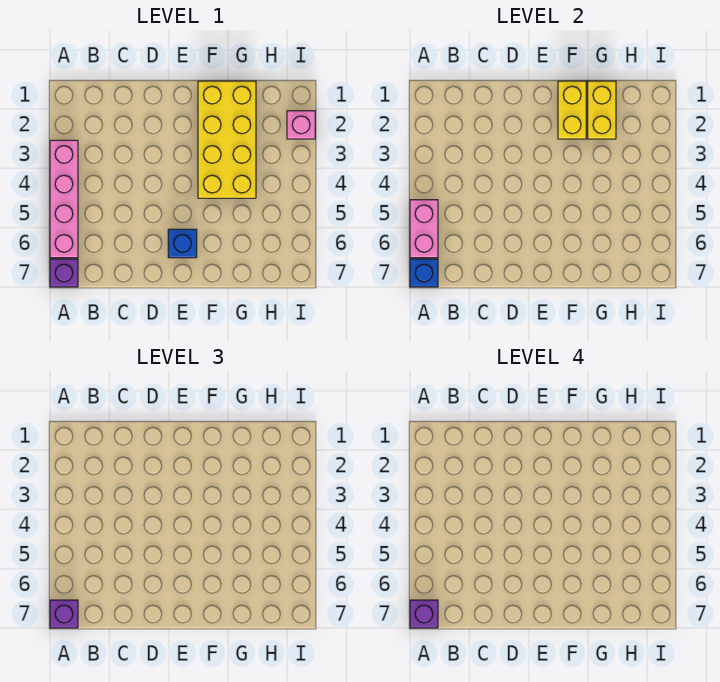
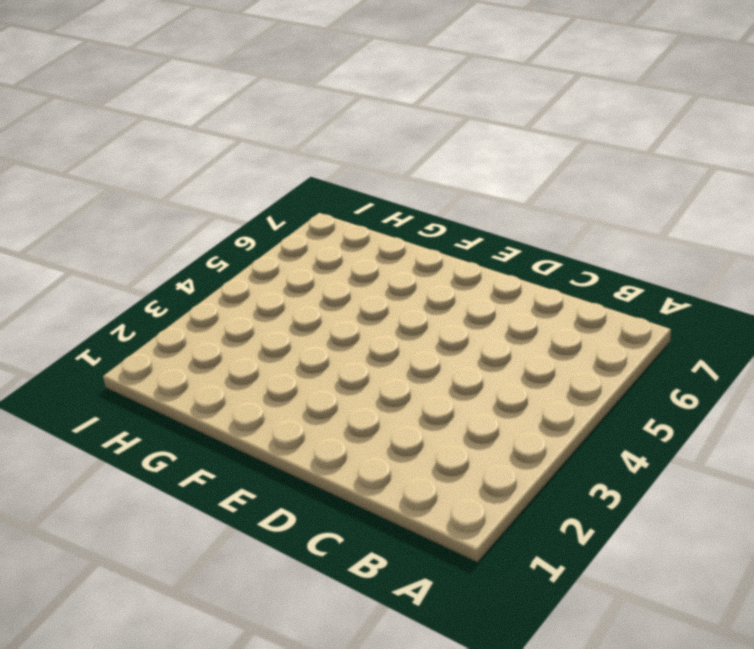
none -> pink brick A3:A6 level 1
none -> purple brick A7 level 1

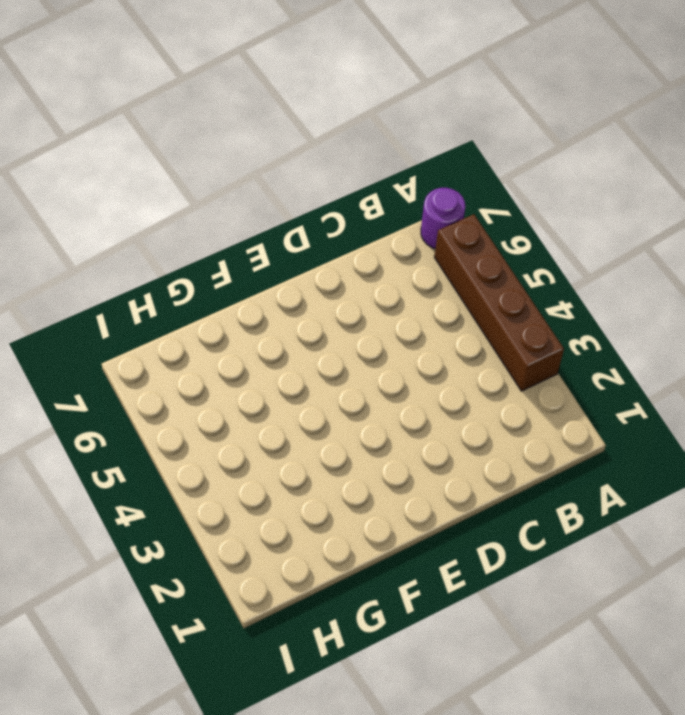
brown brick A3:A6 level 1 -> pink brick A3:A6 level 1
purple round brick A7 level 1 -> purple brick A7 level 1
none -> blue brick E6 level 1
none -> yellow brick F1:G4 level 1

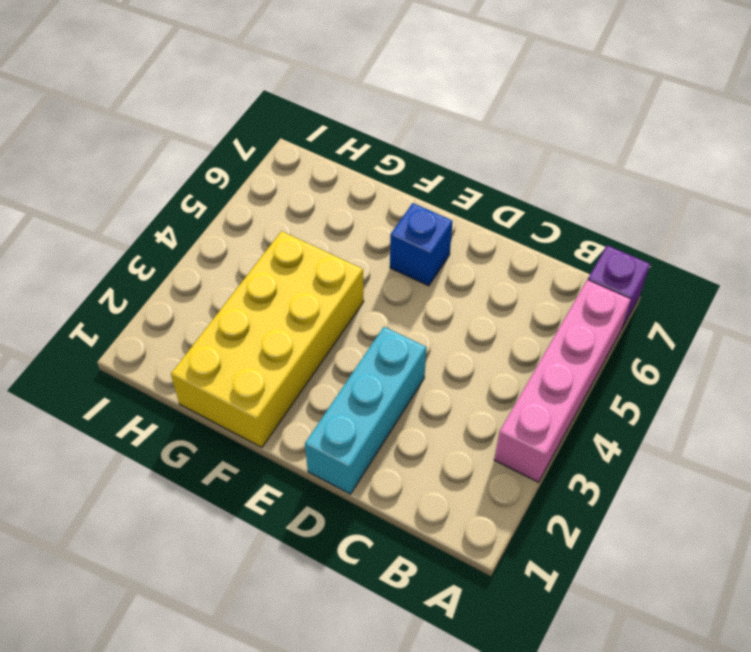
cyan brick D1:D3 level 1 -> none
none -> pink brick I2 level 1
none -> pink brick A5:A6 level 2

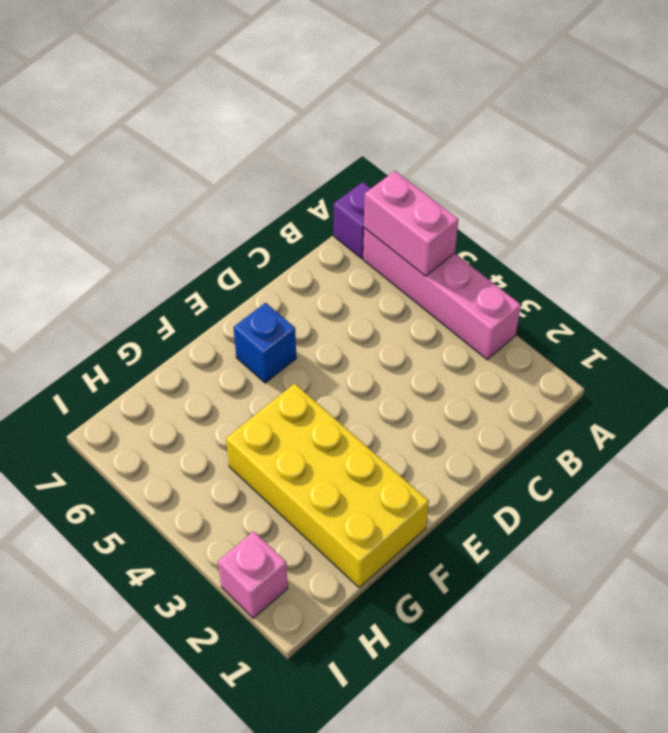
none -> blue brick A7 level 2
none -> yellow brick F1:F2 level 2

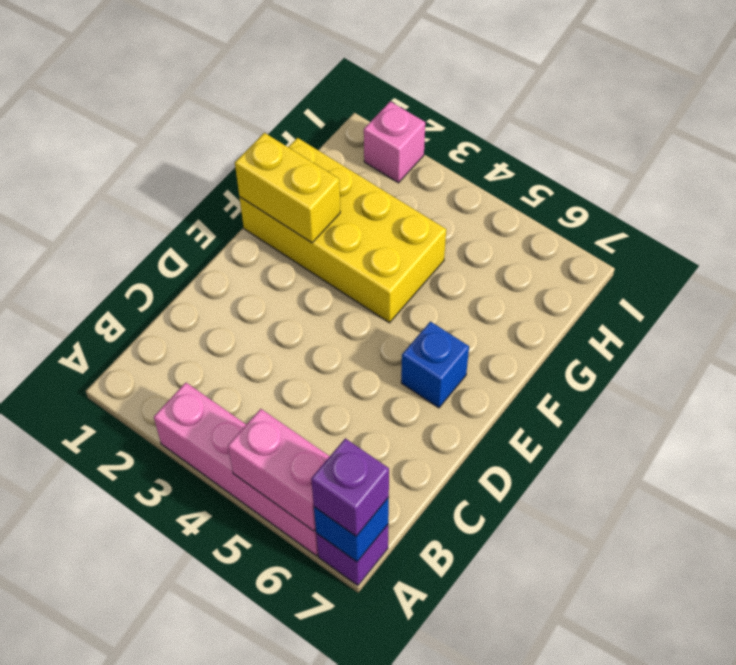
none -> yellow brick G1:G2 level 2
none -> purple brick A7 level 4

